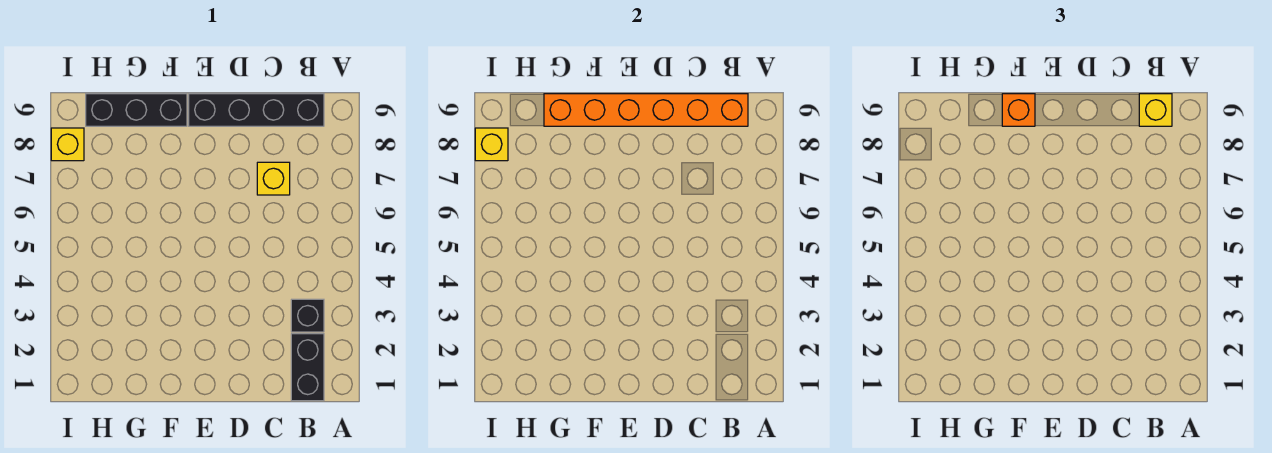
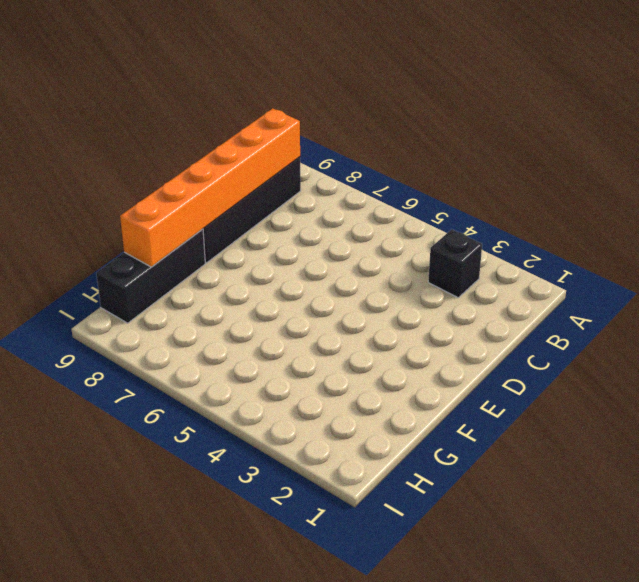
none -> black brick B1:B2 level 1
none -> yellow brick C7 level 1

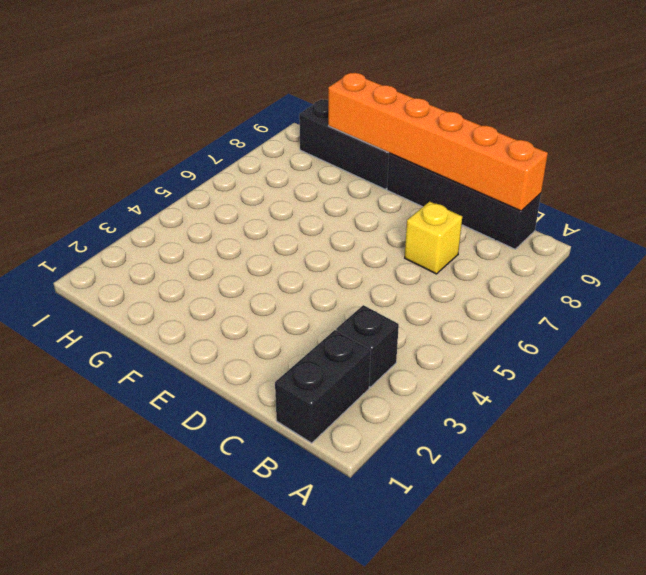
none -> yellow brick I8 level 1
none -> yellow brick I8 level 2

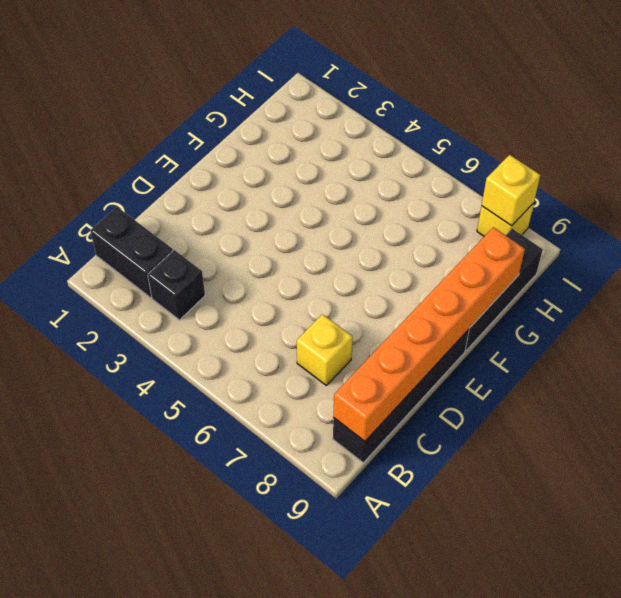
none -> yellow brick B9 level 3
none -> orange brick F9 level 3

